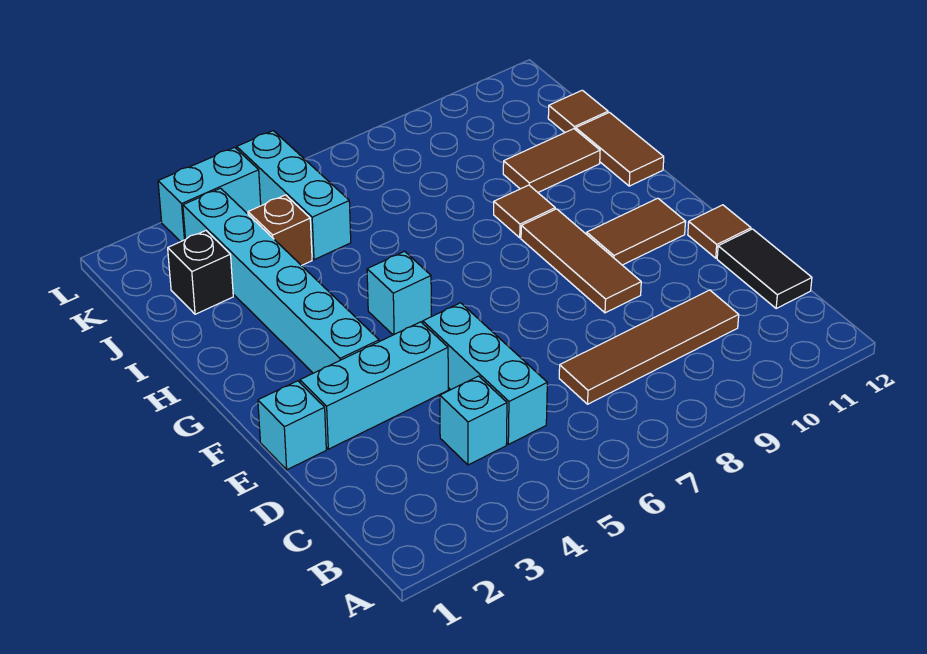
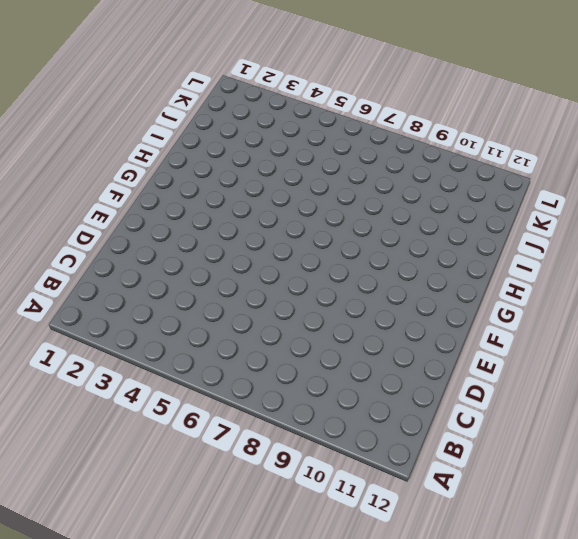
none -> cyan brick C4 level 1
none -> cyan brick C5:E5 level 1
none -> brown tile C7:C10 level 1

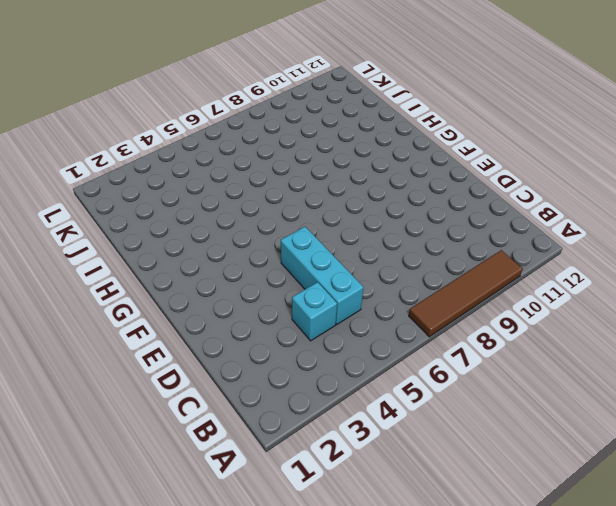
brown tile A7:A10 level 1 -> brown tile C7:C10 level 1
none -> black tile C12:D12 level 1
none -> cyan brick E1 level 1
none -> cyan brick E2:E4 level 1

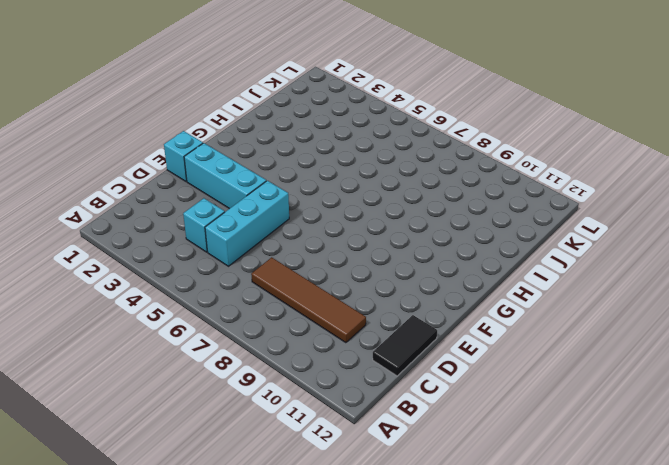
none -> brown tile E9:G9 level 1
none -> brown tile E12 level 1
none -> cyan brick F3:K3 level 1

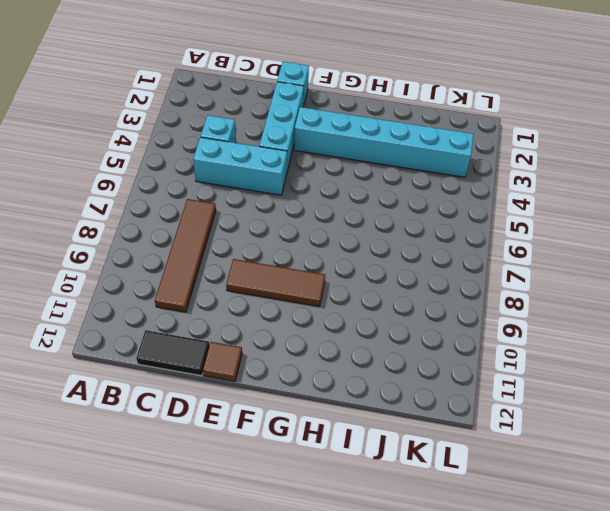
none -> brown tile F10:F11 level 1
none -> cyan brick G5 level 1
none -> brown tile H9 level 1

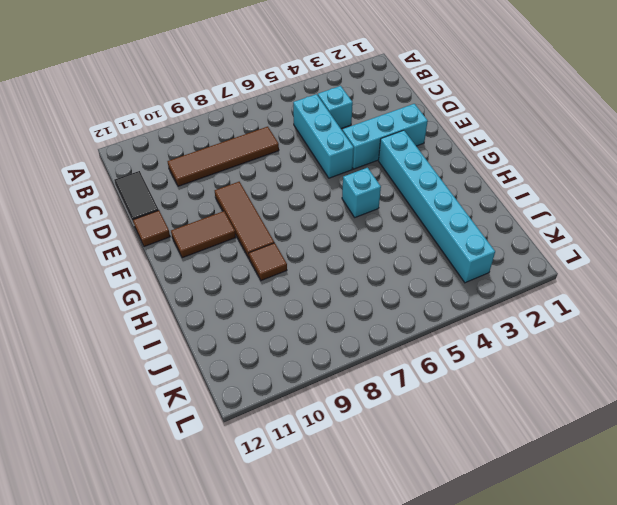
none -> cyan brick E1 level 1
none -> brown tile H12:I12 level 1
none -> brown tile I10:I11 level 1

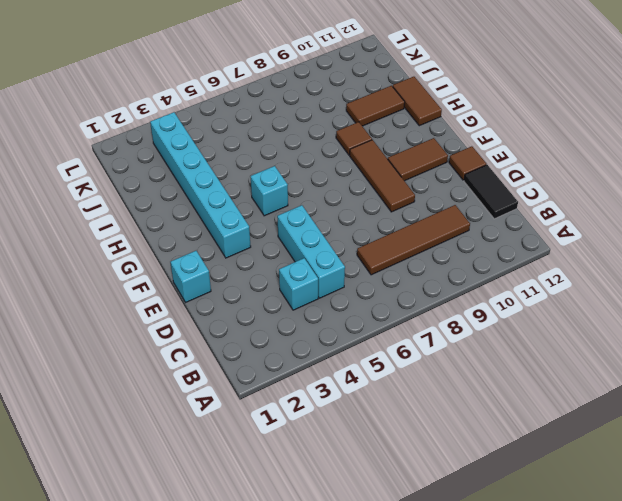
none -> cyan brick E2:E4 level 1
none -> black brick J2 level 1
none -> brown brick J4 level 1

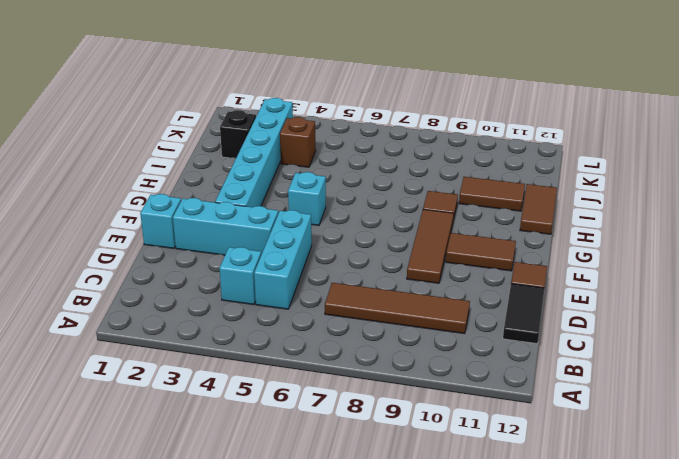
none -> cyan brick J5:L5 level 1
none -> brown tile J12 level 1
none -> cyan brick L3:L4 level 1

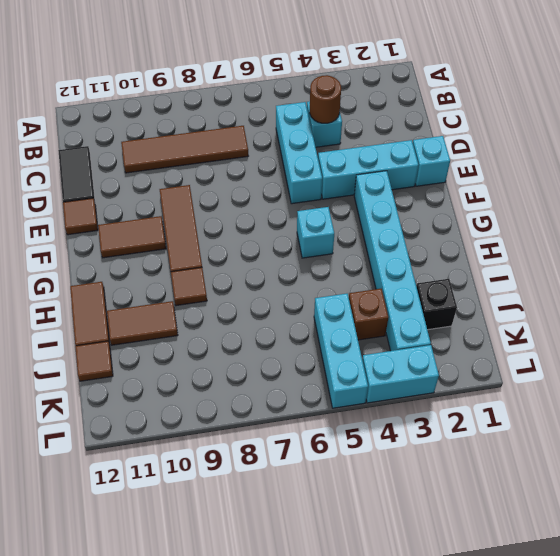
brown round brick C4 level 2 -> none

